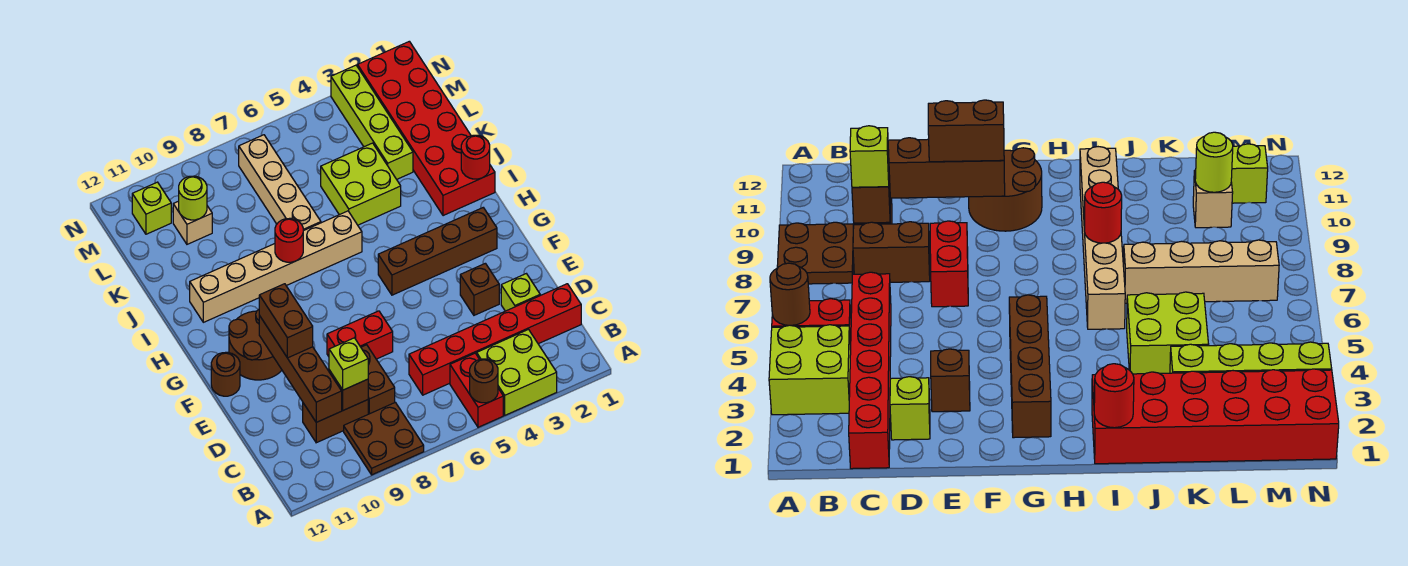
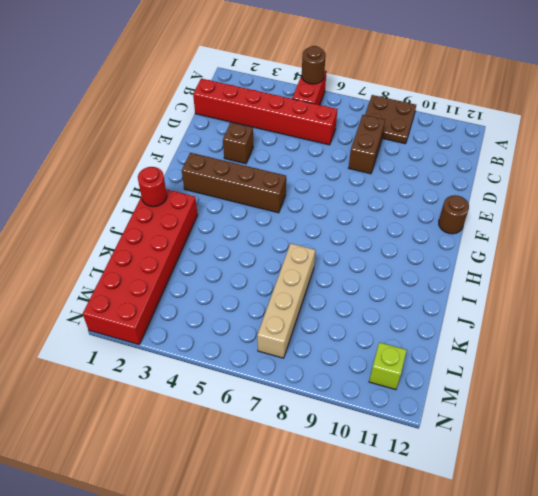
none -> lime brick A3:B4 level 1
none -> brown brick C9:C10 level 1
none -> lime brick D2 level 1

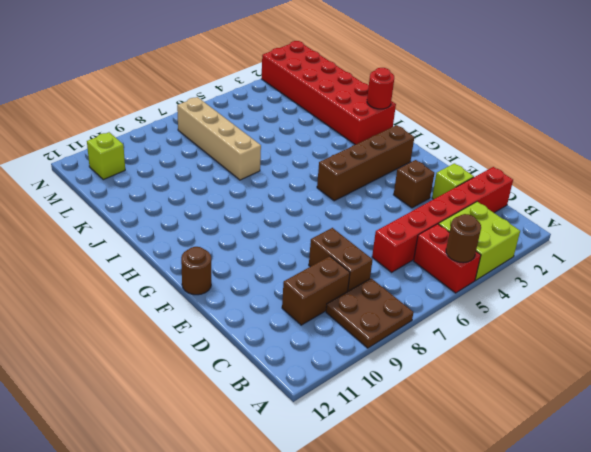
none -> red brick E7:E8 level 1
none -> brown round brick F10:G11 level 1
none -> tan brick I6:I11 level 1

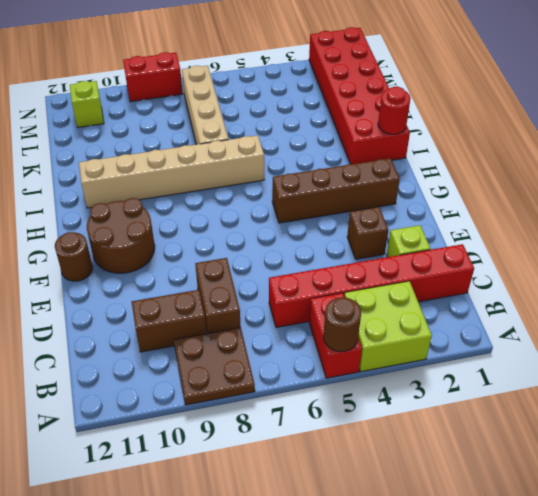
red brick N8:N9 level 1 -> red brick E7:E8 level 1
none -> lime brick J4:K5 level 1
none -> lime brick K3:N3 level 1
none -> tan brick L10 level 1

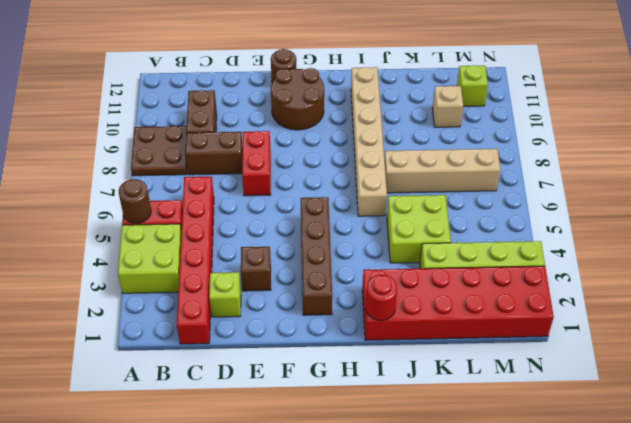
none -> brown brick C9 level 2
none -> brown brick C10:F10 level 2
none -> red round brick I8 level 2

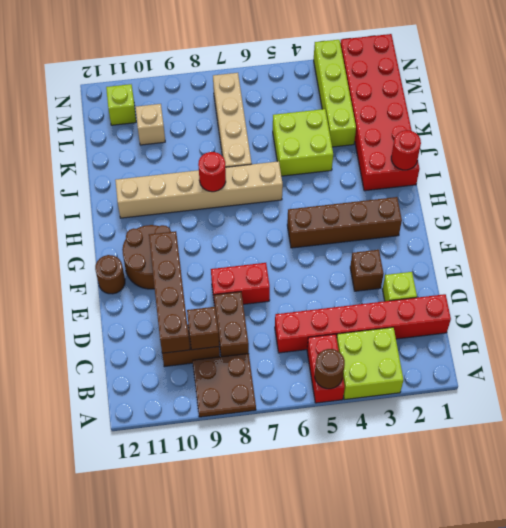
none -> lime round brick L10 level 2
none -> lime brick C9 level 3
none -> brown brick E10:F10 level 3

